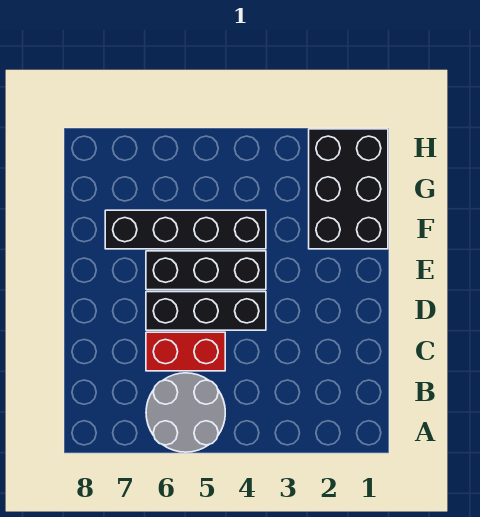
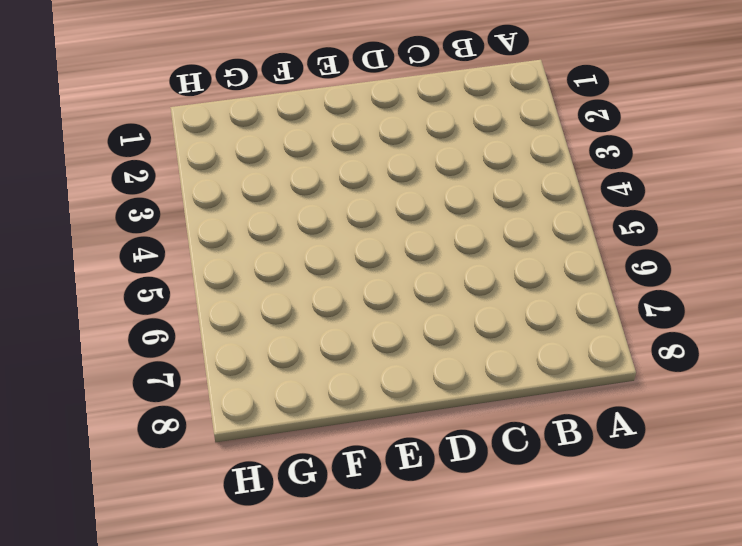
none -> grey round brick A5:B6 level 1
none -> red brick C5:C6 level 1

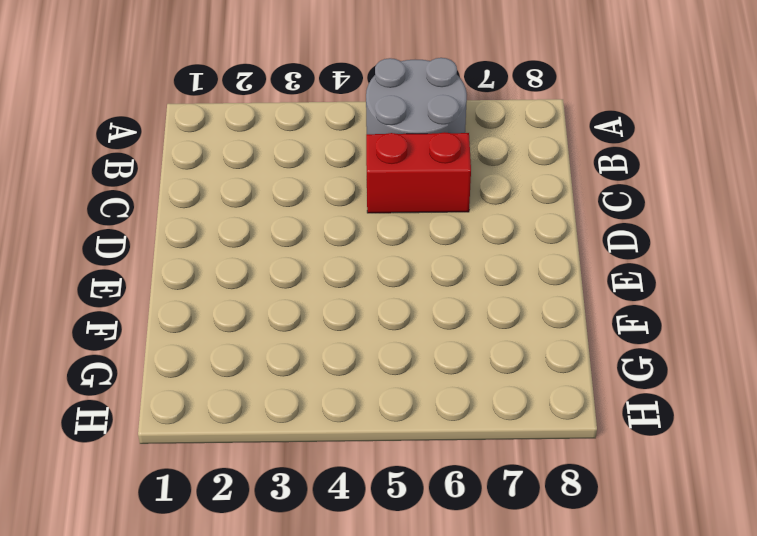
none -> black brick D4:D6 level 1
none -> black brick E4:E6 level 1

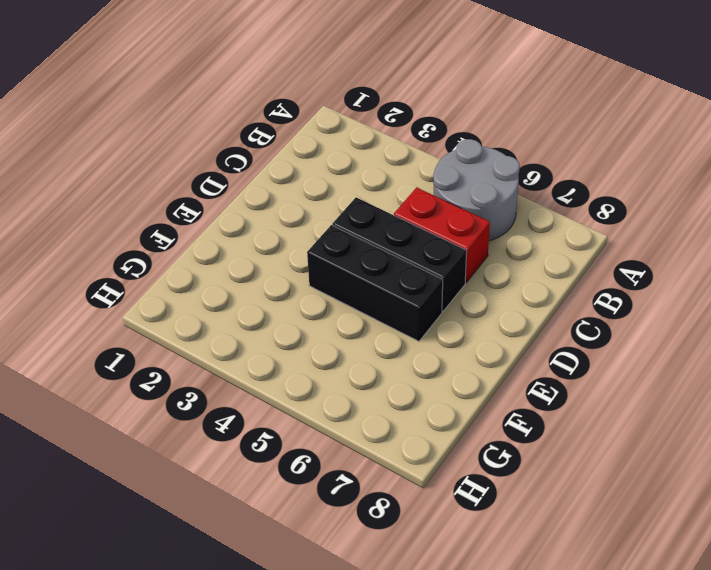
none -> black brick F1:H2 level 1
none -> black brick F4:F7 level 1

